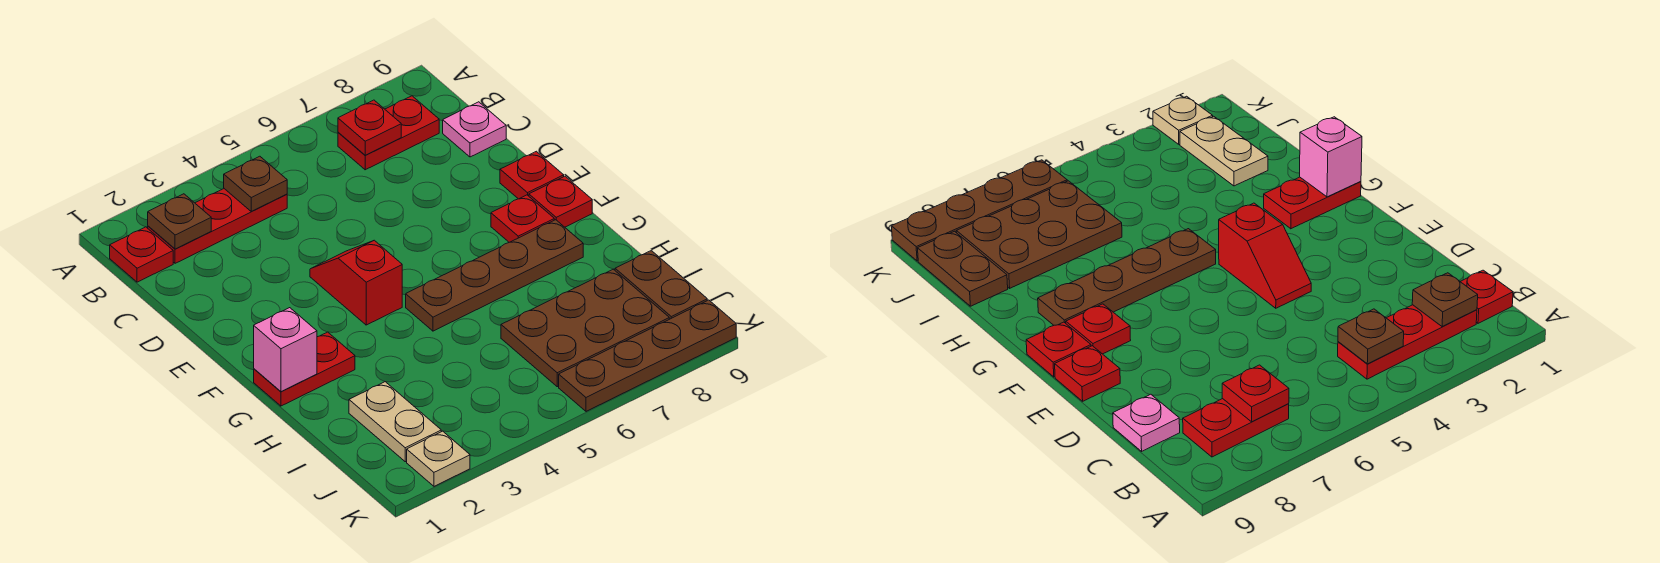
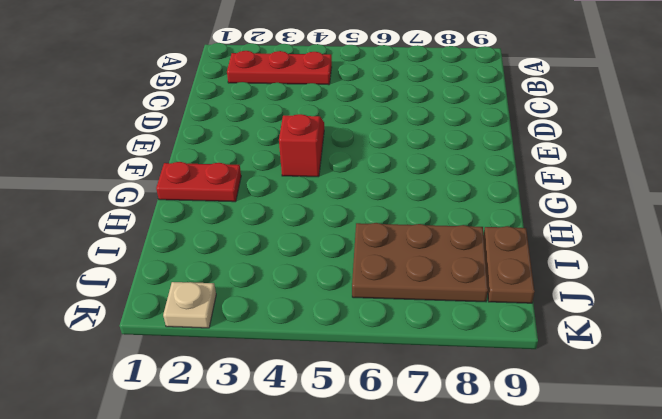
none -> red plate B1 level 1
none -> red plate B7:B8 level 1
none -> pink plate C9 level 1

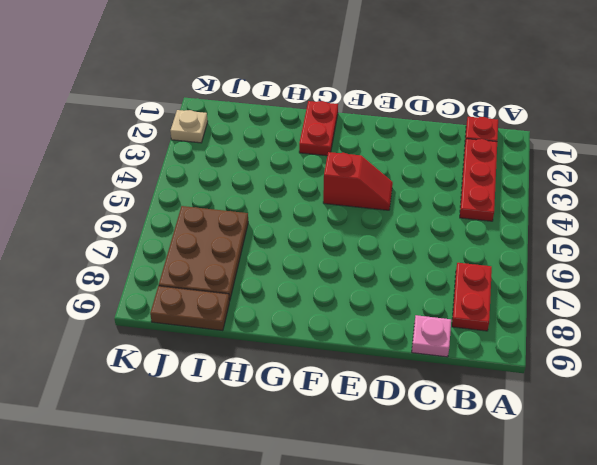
none -> red plate E9 level 1
none -> red plate F8 level 1
none -> red plate F9 level 1

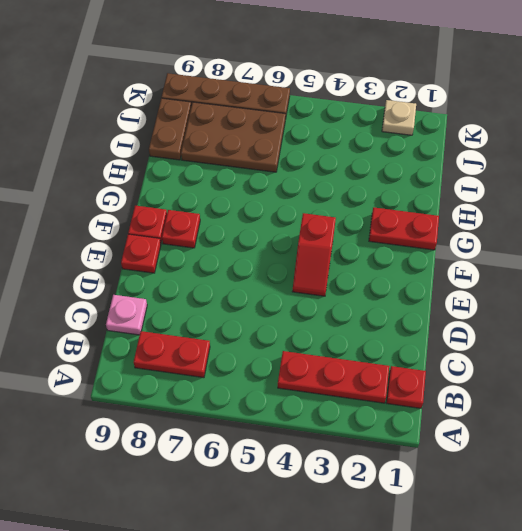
none -> brown plate G5:G8 level 1
none -> tan plate I2:J2 level 1
none -> brown plate B2 level 2

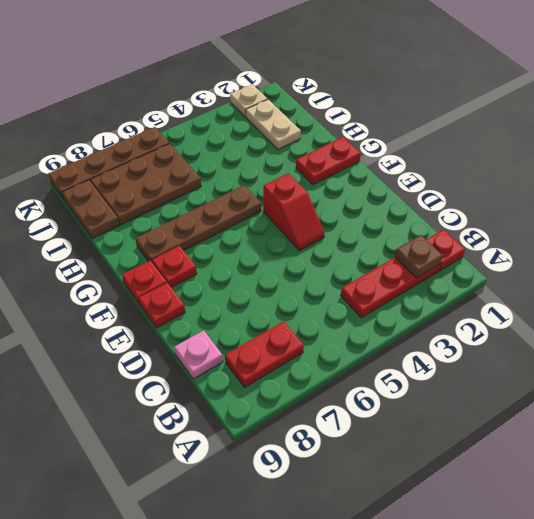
none -> brown plate B4 level 2
none -> red plate B7 level 2
none -> pink brick G1 level 2

